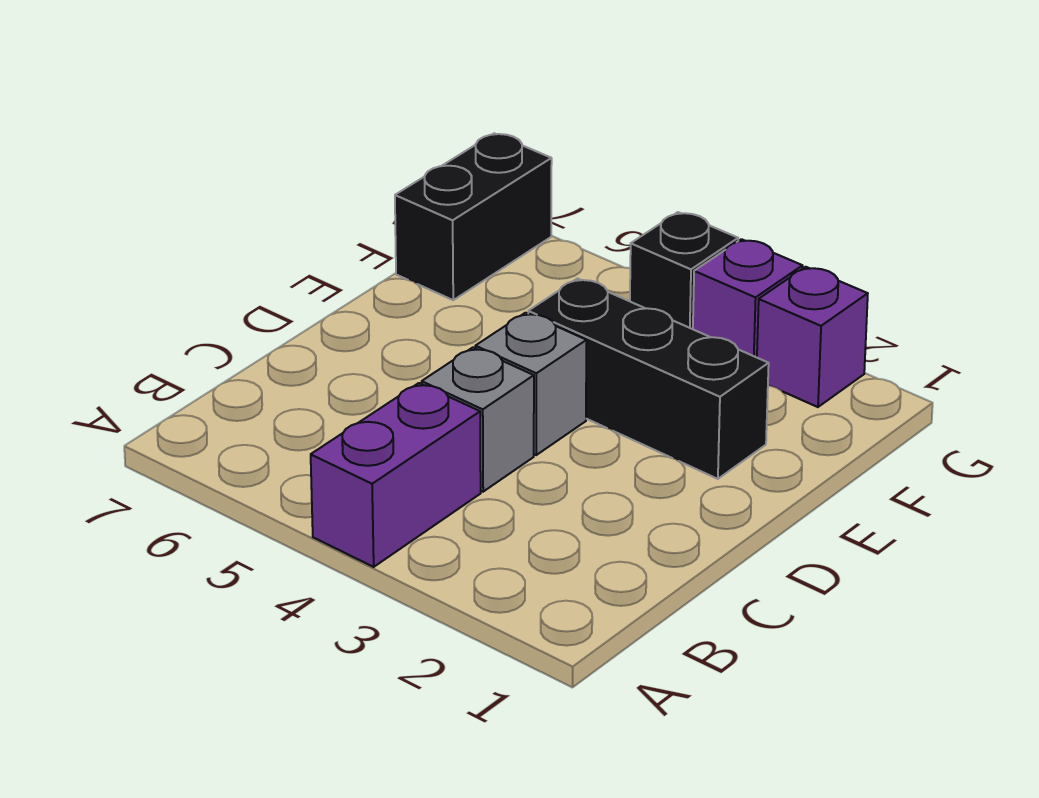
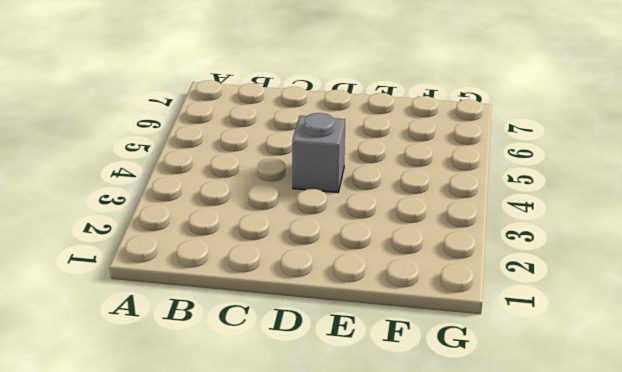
none -> purple brick A4:B4 level 1
none -> grey brick C4 level 1

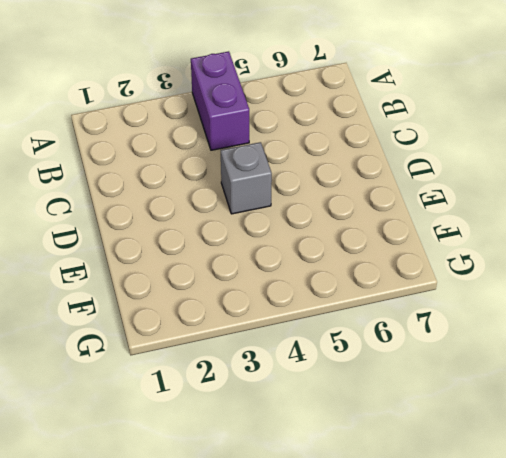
none -> grey brick C4 level 1
none -> black brick E2:E4 level 1

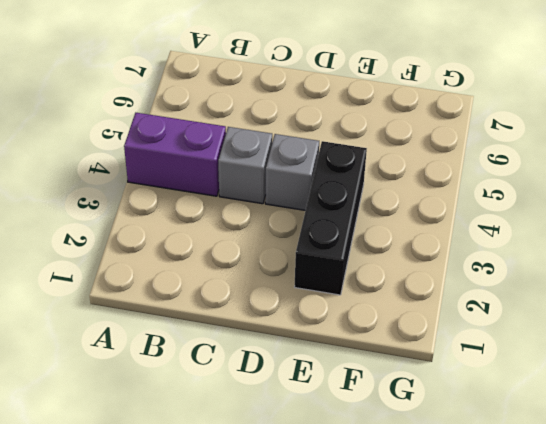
none -> black brick F7:G7 level 1
none -> purple brick G2 level 1

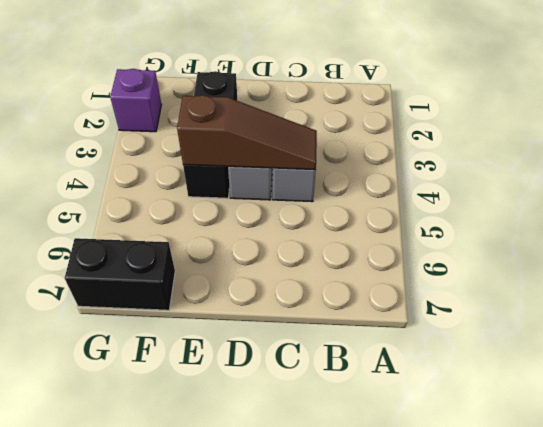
brown slope C4:E4 level 2 top E -> none
none -> purple brick A4:B4 level 1
none -> purple brick G3 level 1

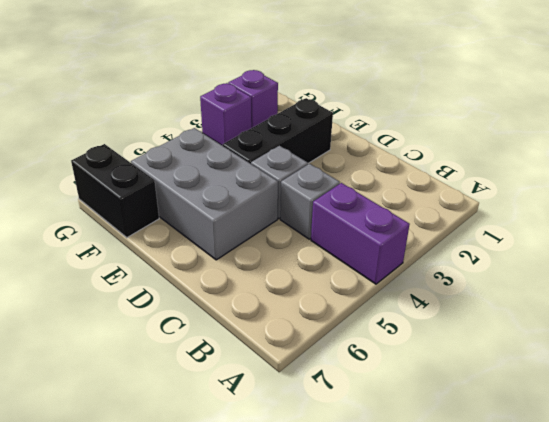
grey brick D5:F6 level 1 -> none
none -> black brick G4 level 1

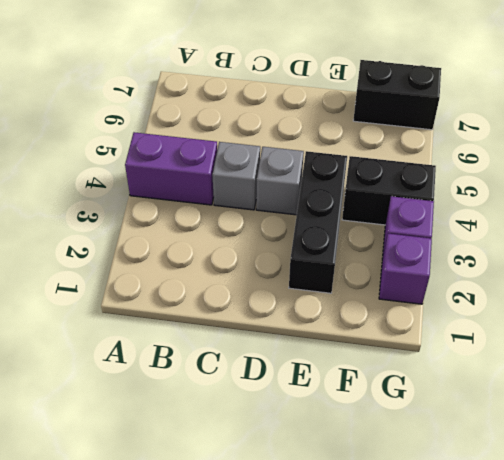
black brick F4:G4 level 1 -> black brick G4 level 1

